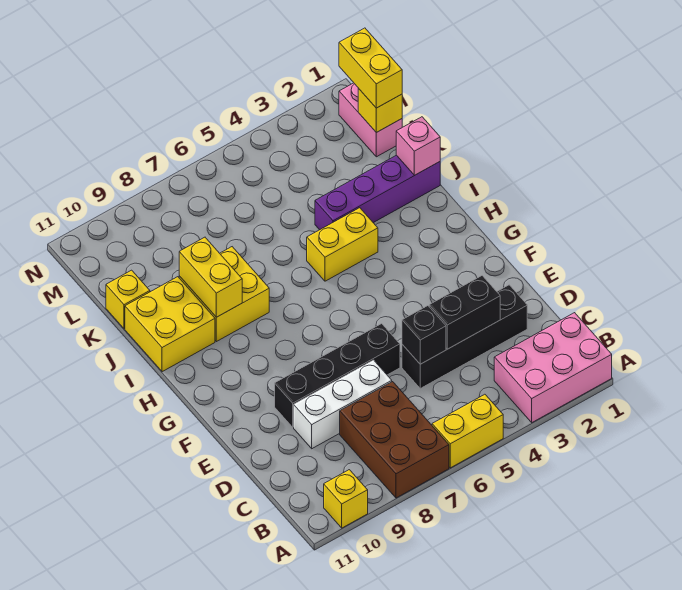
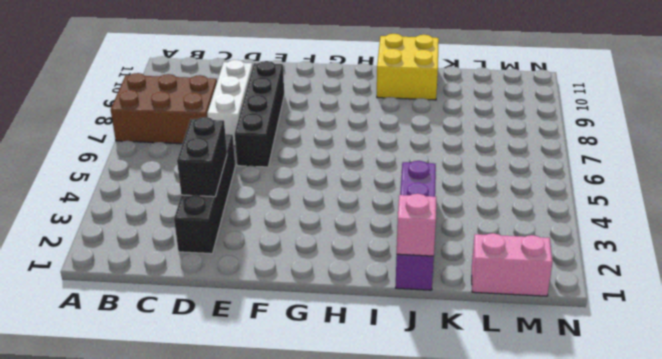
none -> pink brick A1:B3 level 1
none -> yellow brick A5:A6 level 1
none -> yellow brick A10 level 1

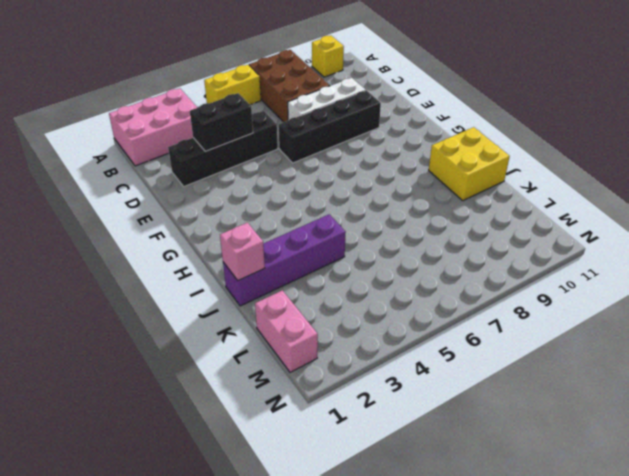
none -> yellow brick I4:I5 level 1
none -> yellow brick I8:J9 level 1
none -> yellow brick K11 level 1

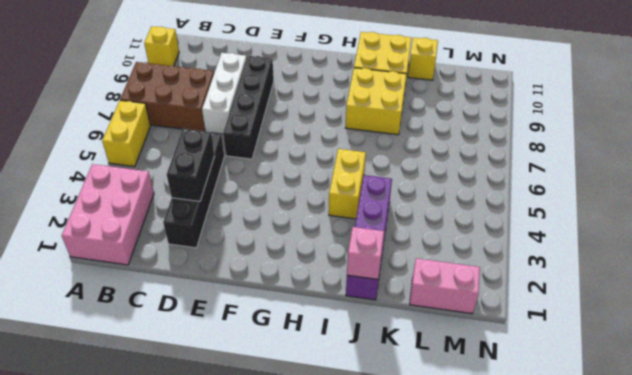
none -> black brick D5 level 2
none -> yellow brick I9:J9 level 2
none -> yellow brick L1 level 2

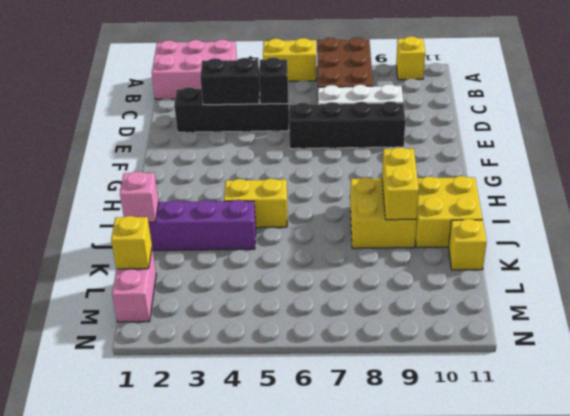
none -> yellow brick L1:M1 level 3

